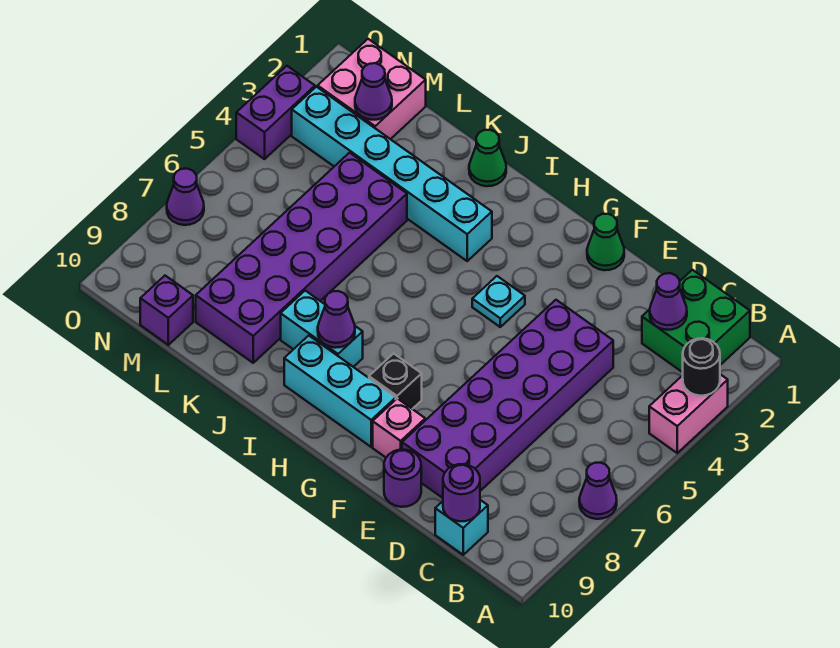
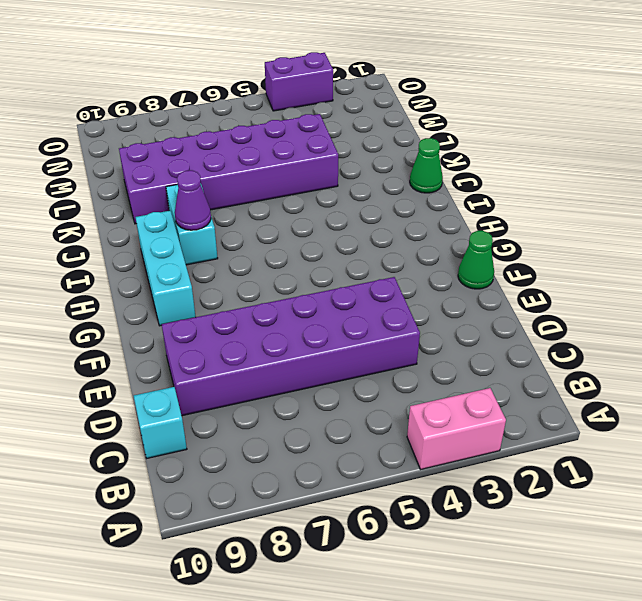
none -> purple cone A7 level 1
none -> green brick B1:C2 level 1
none -> purple round brick E10 level 1

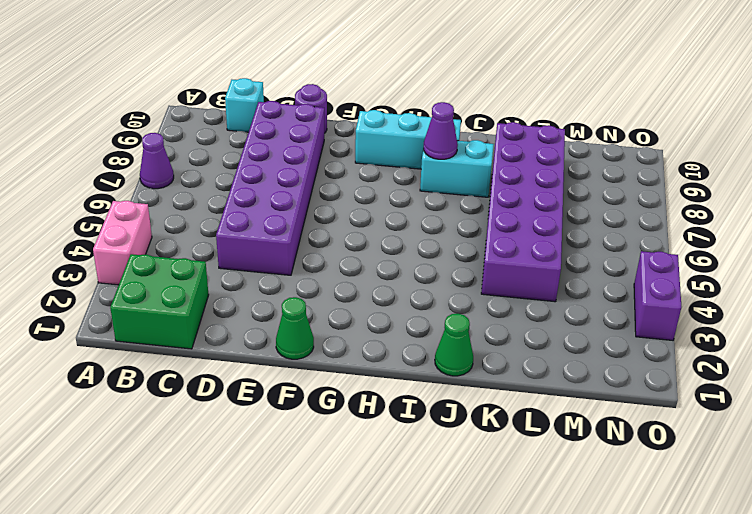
none -> pink brick F9 level 1
none -> cyan plate G4 level 1
none -> black brick G8 level 1

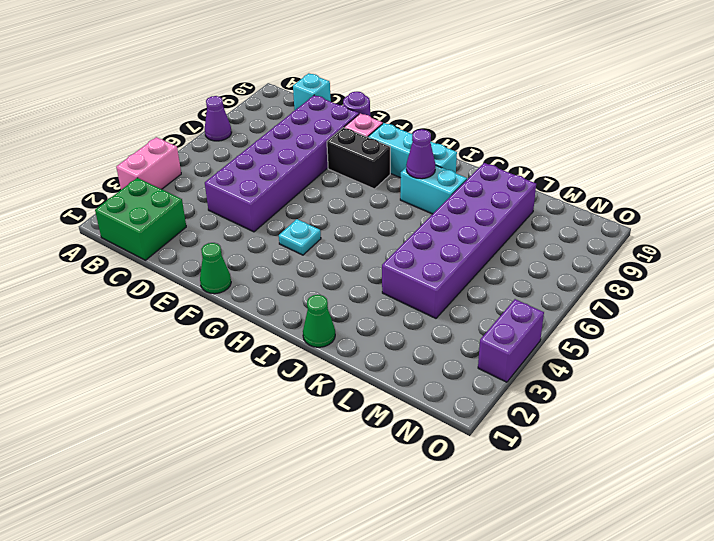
black brick F8:G8 level 1 -> black brick G8 level 1
none -> cyan brick I3:N3 level 1
none -> pink brick M1:N2 level 1
none -> purple brick M10 level 1

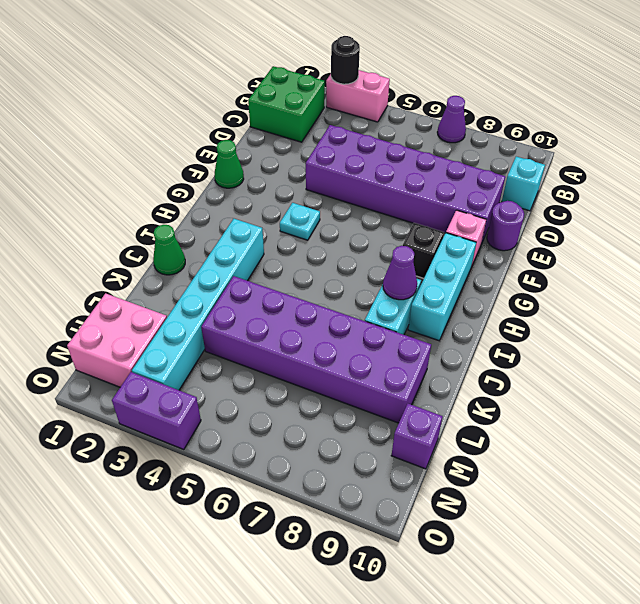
none -> purple cone O7 level 1
none -> purple cone C2 level 2
none -> purple round brick C10 level 2

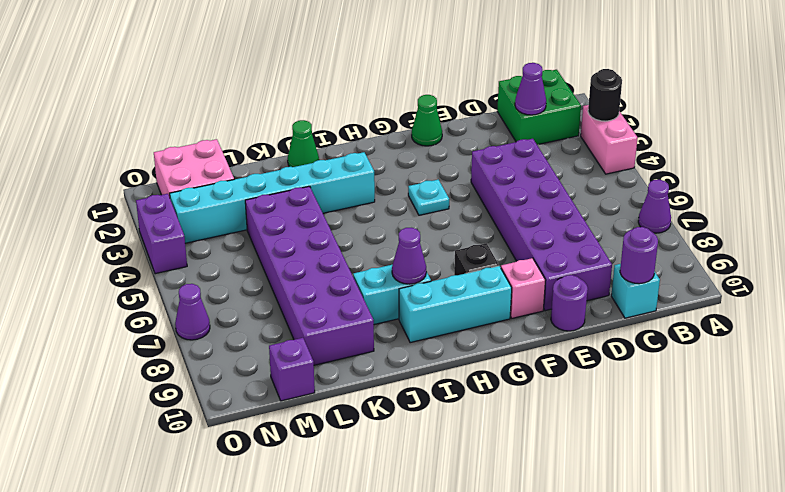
none -> purple cone M2 level 2

